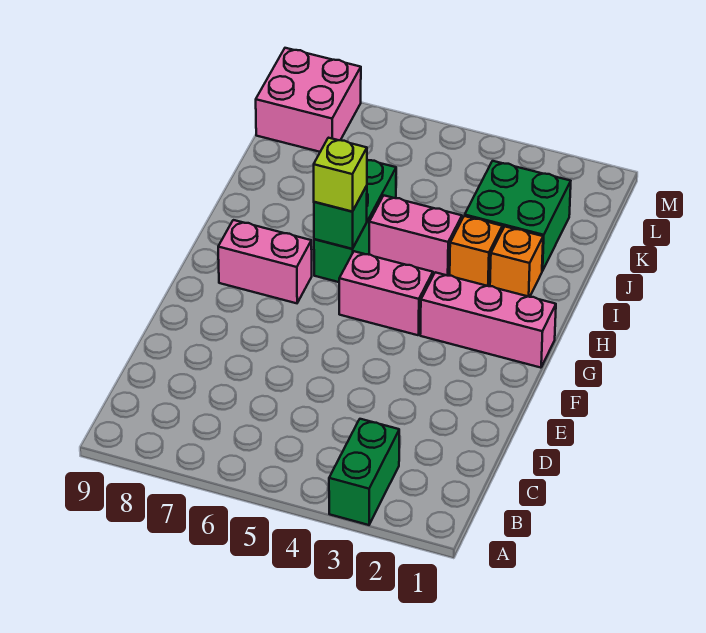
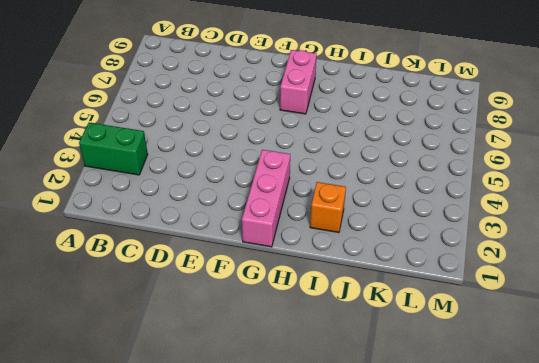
none -> pink brick G4:G5 level 1
none -> green brick H6:J6 level 1
none -> orange brick I3 level 1

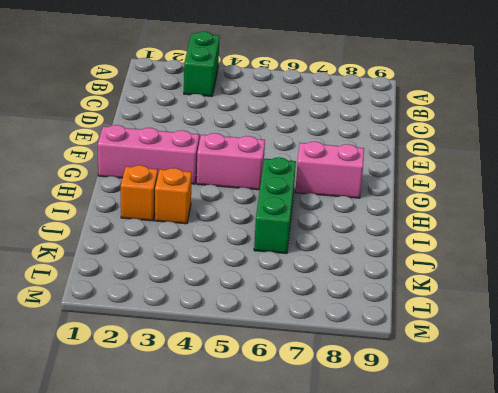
none -> pink brick I4:I5 level 1
none -> green brick J2:K3 level 1
none -> pink brick L8:M9 level 1

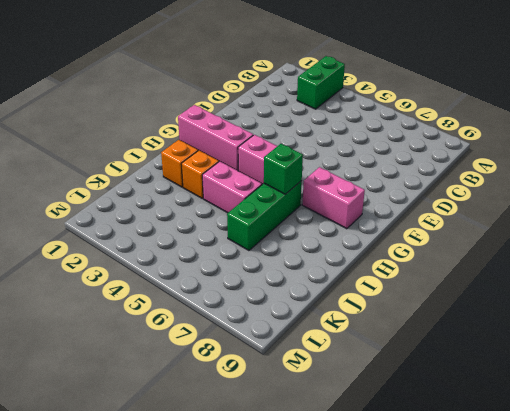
none -> green brick J2:K3 level 1
none -> pink brick L8:M9 level 1
none -> lime brick H6 level 3

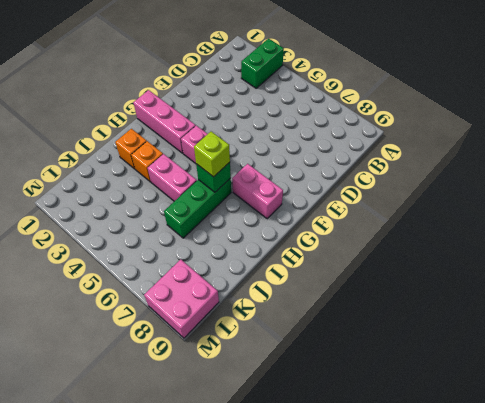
none -> green brick J2:K3 level 1

